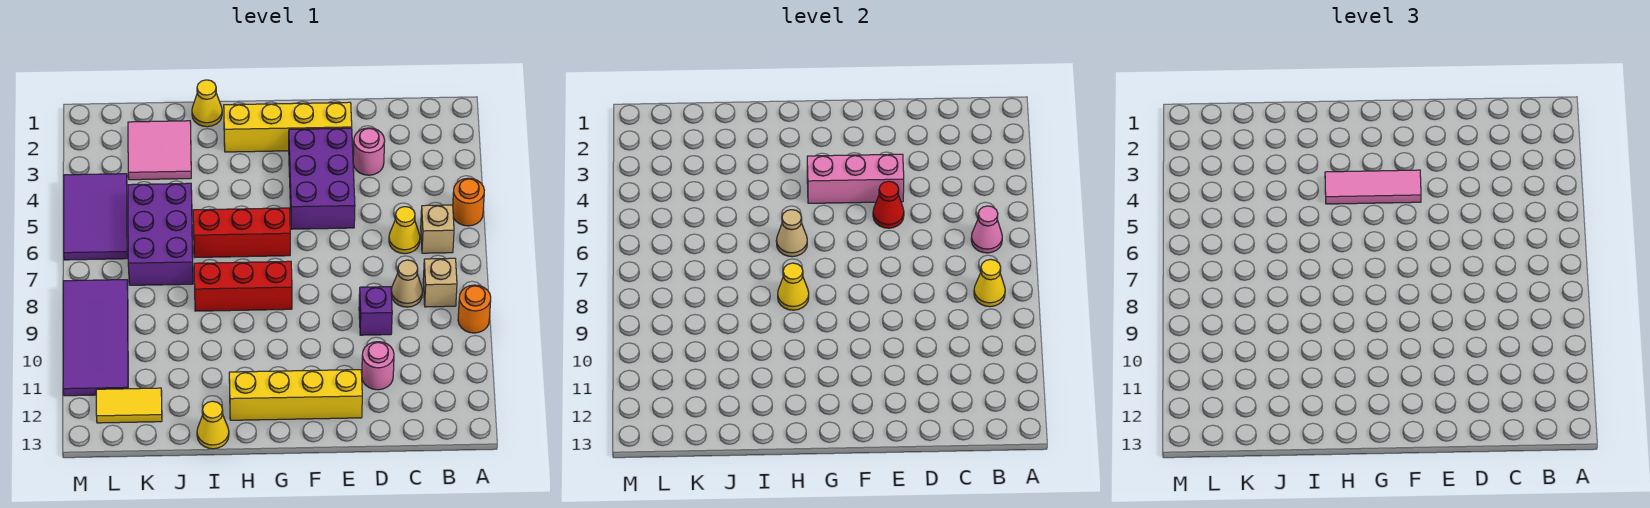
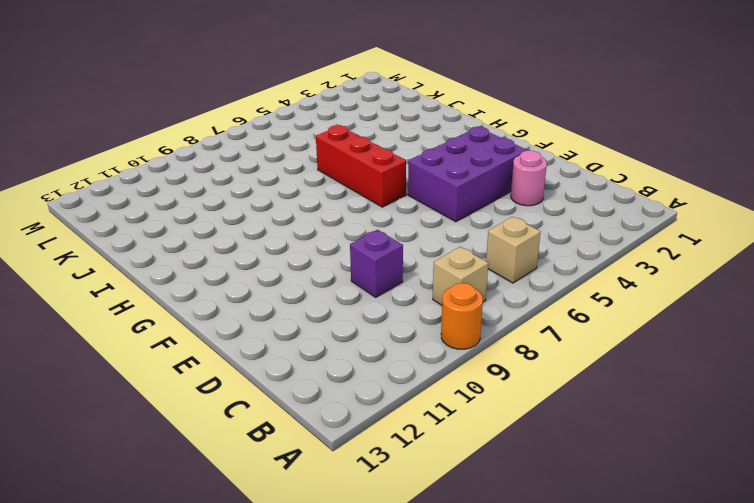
none -> orange round brick A5 level 1
none -> yellow cone C6 level 1
none -> tan cone C8 level 1

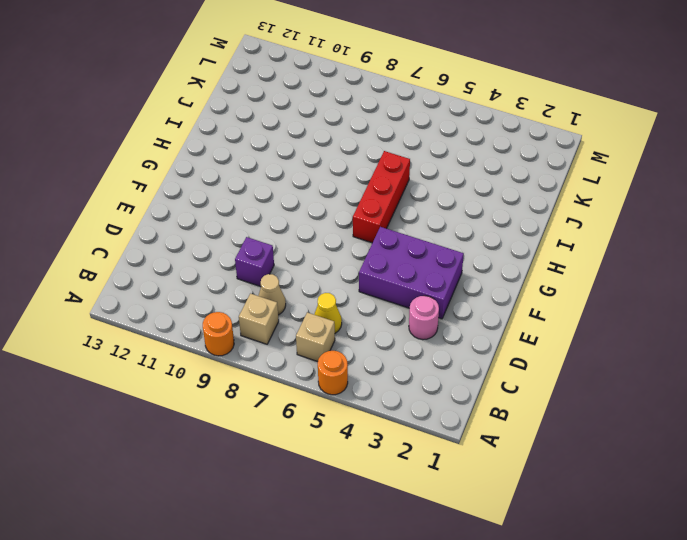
none -> pink round brick D11 level 1
none -> yellow brick E2:H2 level 1
none -> yellow brick E12:H12 level 1

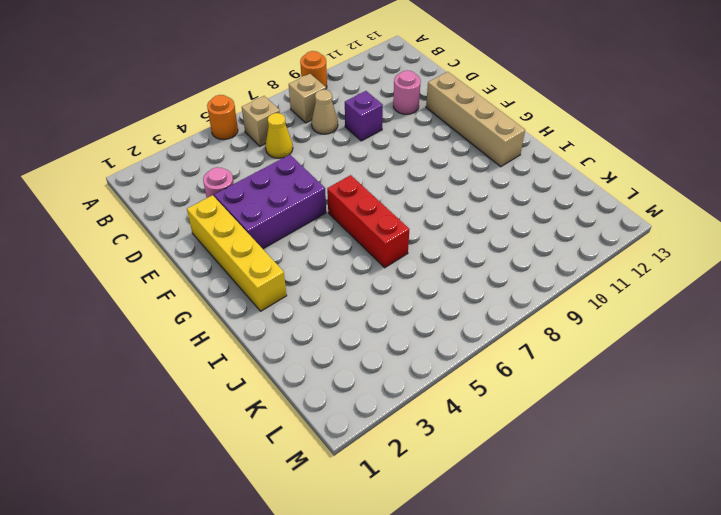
tan brick E12:H12 level 1 -> yellow brick E12:H12 level 1
none -> red brick G8:I8 level 1
none -> yellow cone I1 level 1
none -> yellow cone I13 level 1

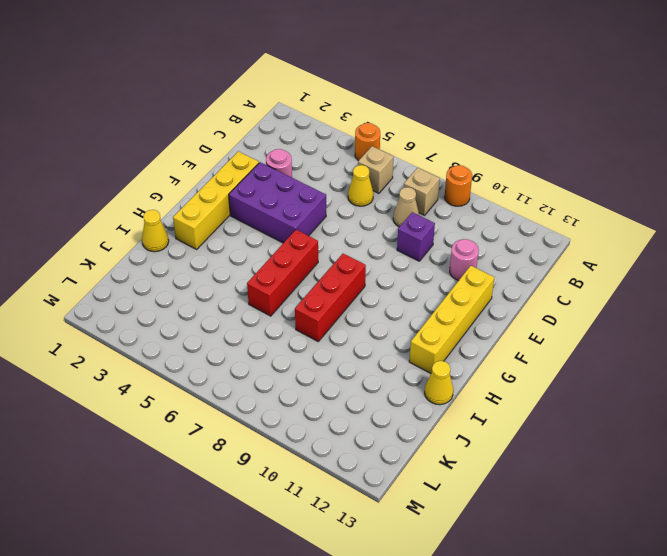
none -> pink tile J2:K3 level 1
none -> purple brick J5:K7 level 1
none -> yellow tile K12:L12 level 1

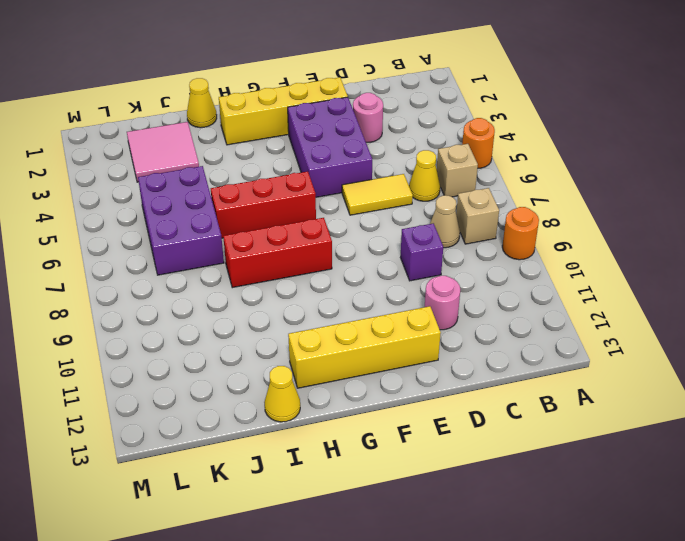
yellow tile D6:E6 level 1 -> yellow tile K12:L12 level 1
none -> purple tile L4:M6 level 1
none -> purple tile L8:M11 level 1
none -> pink cone B6 level 2

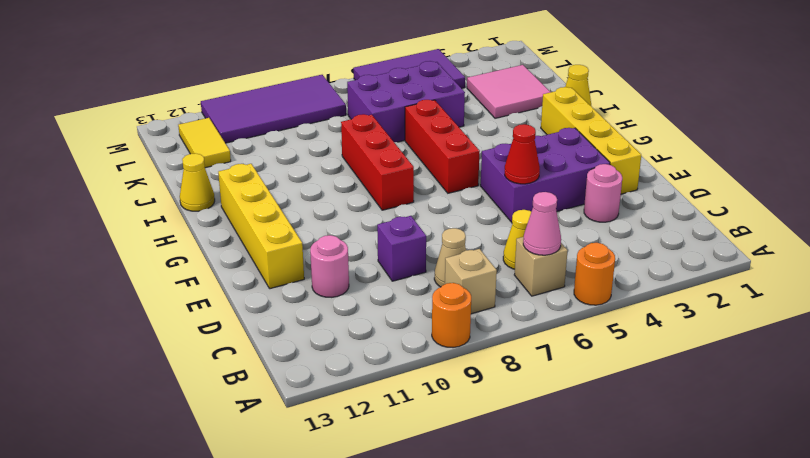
none -> yellow cone B8 level 2
none -> pink brick E4:G4 level 2
none -> tan cone H6 level 2

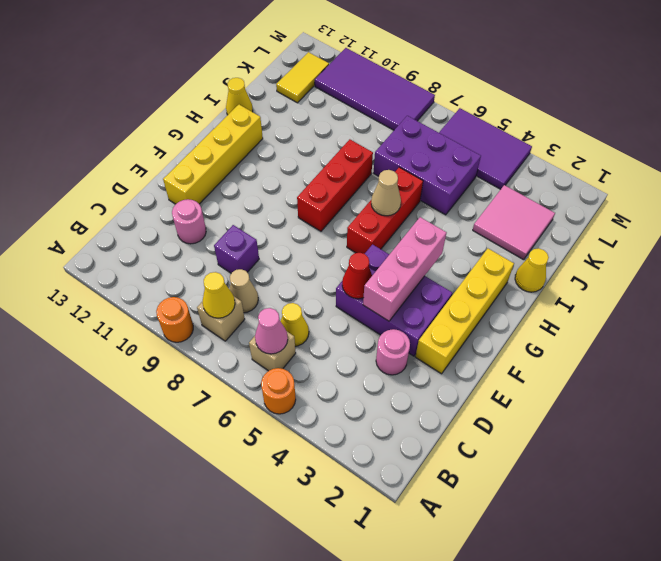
none -> yellow cone H8 level 2
none -> pink tile F4:H4 level 3

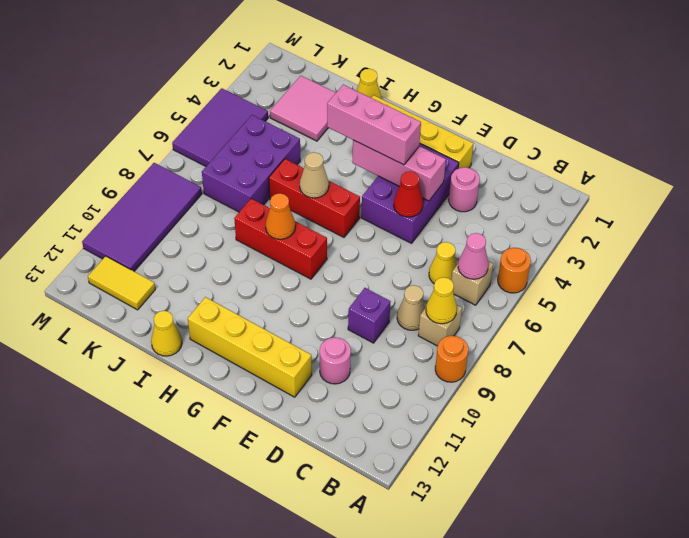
pink brick F4:H4 level 3 -> pink tile F4:H4 level 3
orange cone H8 level 2 -> yellow cone H8 level 2

